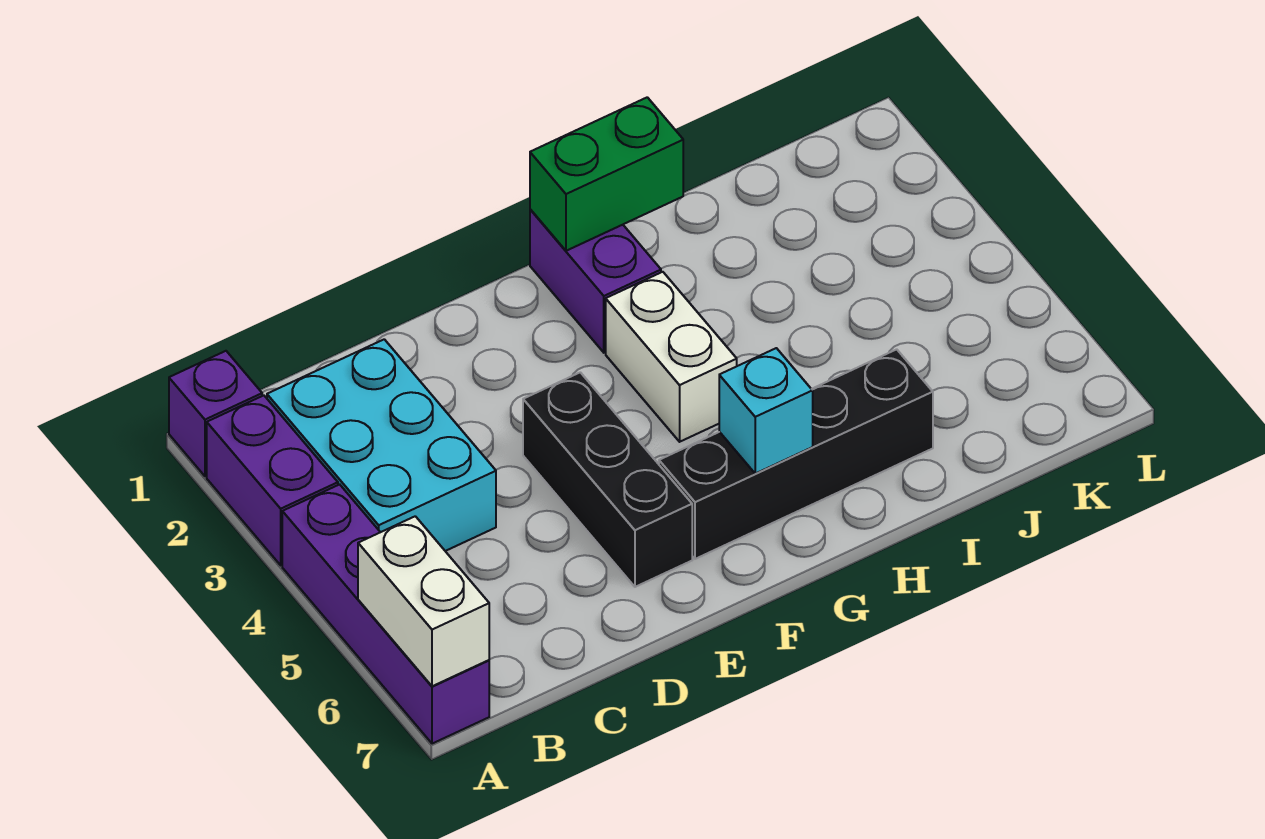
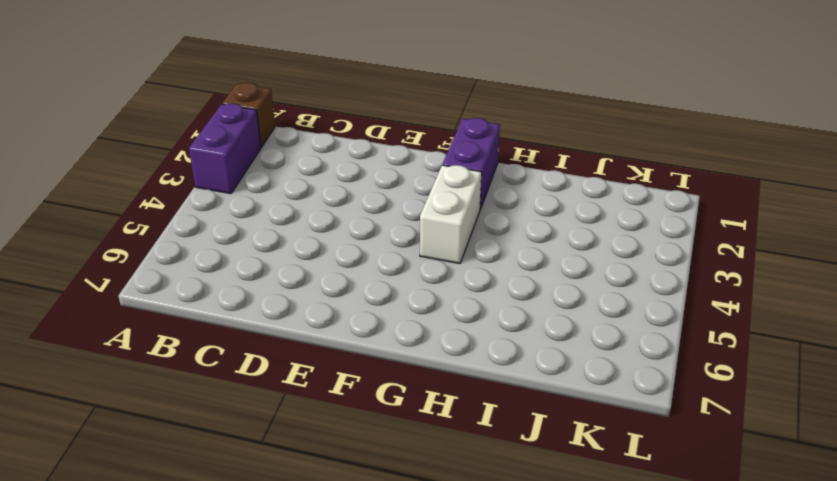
brown brick A1 level 1 -> purple brick A1 level 1
none -> purple brick A4:A7 level 1
none -> cyan brick B2:C4 level 1

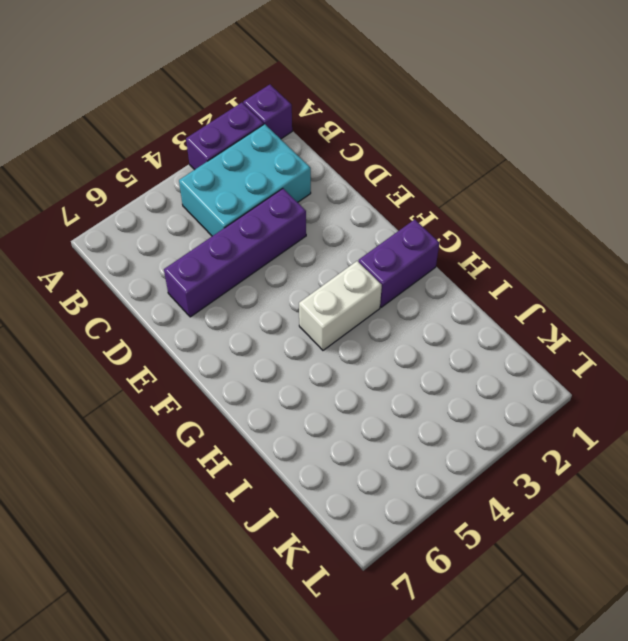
purple brick D3:D6 level 1 -> purple brick A4:A7 level 1
none -> black brick E4:E6 level 1
none -> black brick F6:I6 level 1

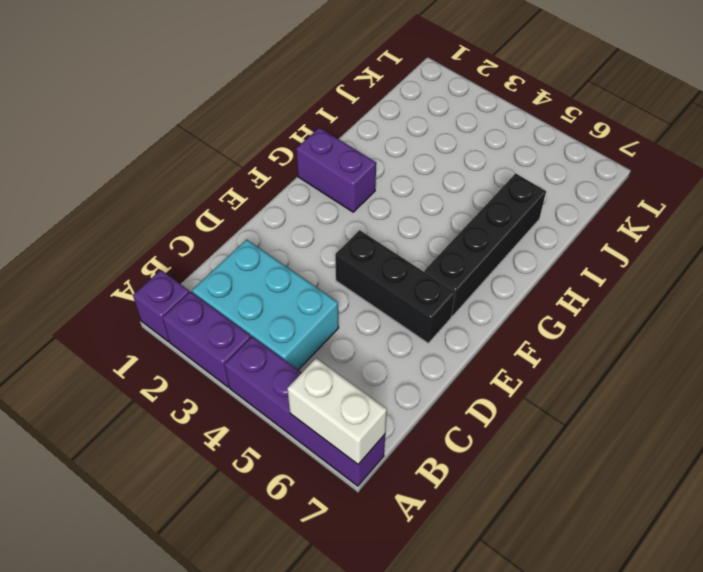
none -> white brick G3:G4 level 1
none -> green brick G1:H1 level 2

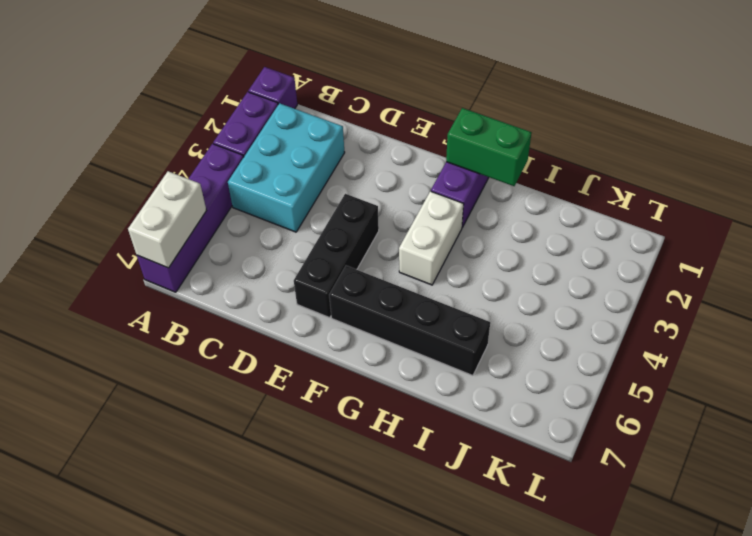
none -> cyan brick G6 level 2

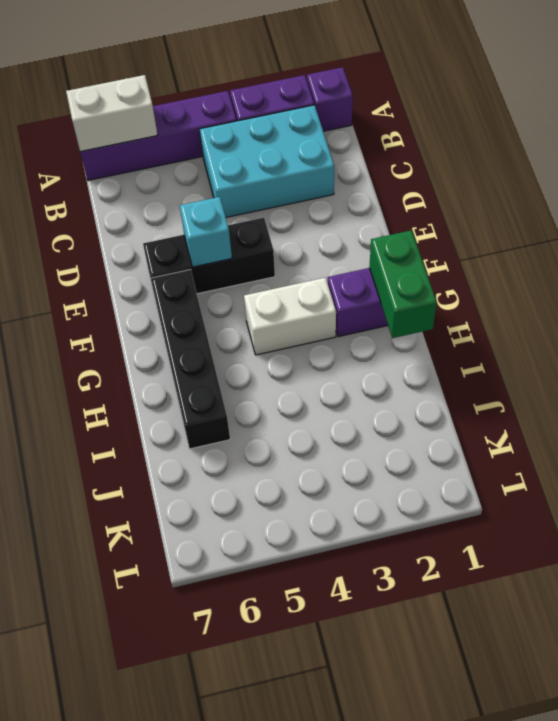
cyan brick E5 level 2 -> cyan brick G6 level 2

